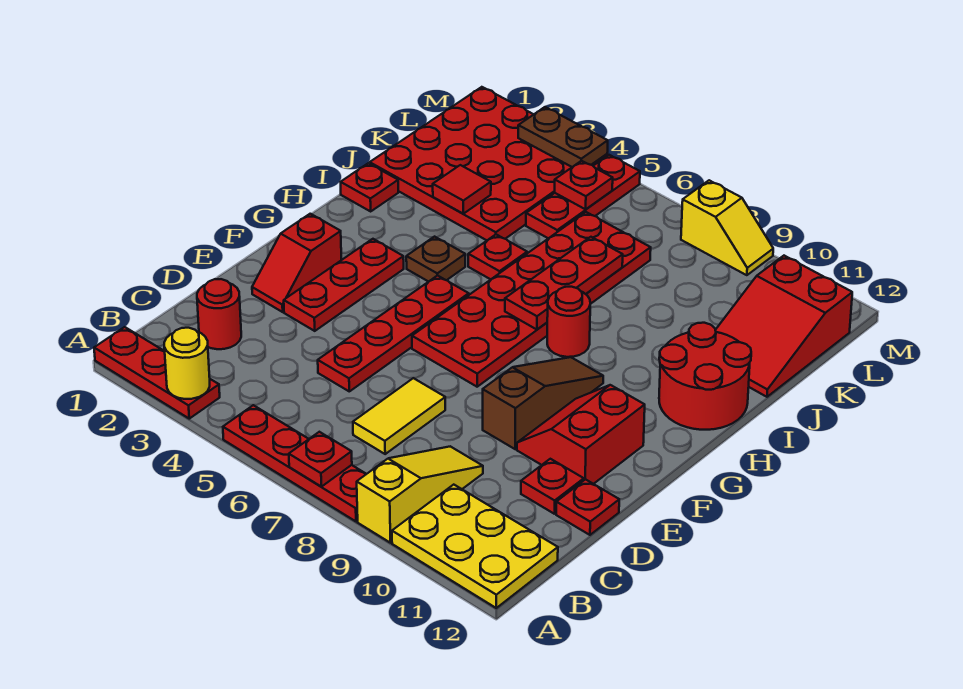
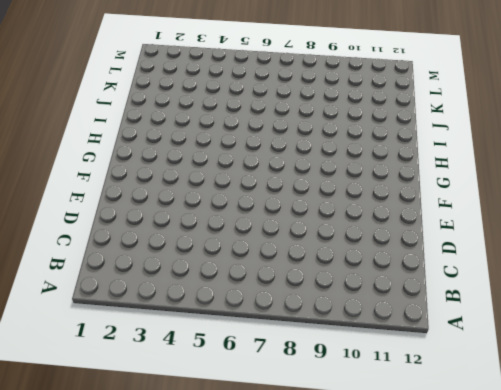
none -> red plate A1:A3 level 1
none -> red plate A5:A8 level 1
none -> yellow slope A9:C9 level 1 top A

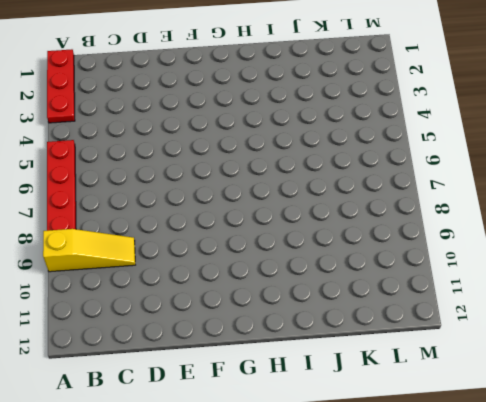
none -> yellow plate A10:B12 level 1
none -> red round brick C2 level 1
none -> yellow tile C7:D7 level 1

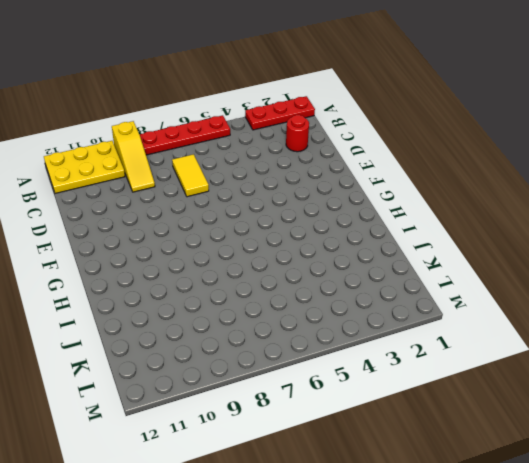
none -> red plate D5:G5 level 1
none -> red plate D11 level 1
none -> red plate D12 level 1

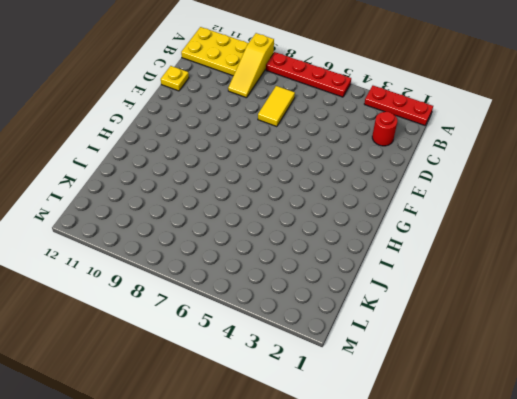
yellow plate D12 level 1 -> red plate D12 level 1
none -> red plate D5:G5 level 1
none -> red plate D11 level 1
none -> red slope E2:F2 level 1 top F

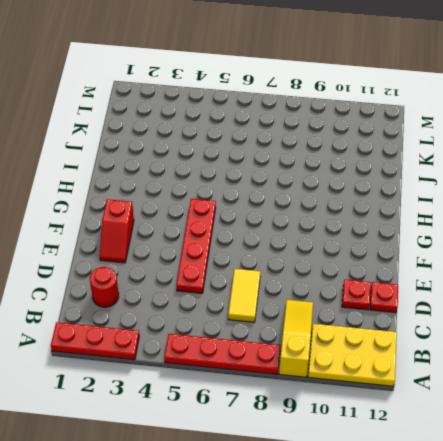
none -> red plate E3:G3 level 1
none -> brown slope E9:G9 level 1 top E
none -> red slope E10:F11 level 1 top 11

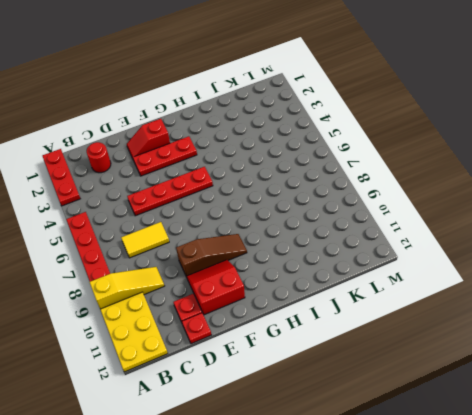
none -> red plate F6:K7 level 1
none -> brown plate H4 level 1
none -> red round brick H8 level 1

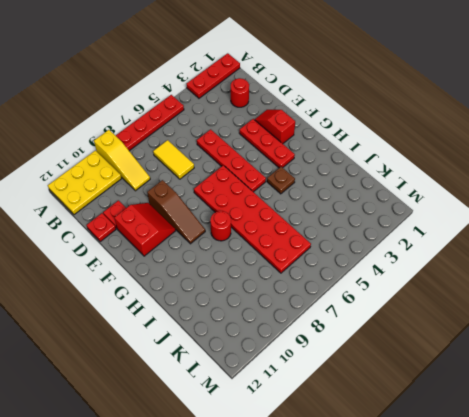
none -> red round brick H11:I12 level 1
none -> red plate I1 level 1
none -> red plate I5 level 1

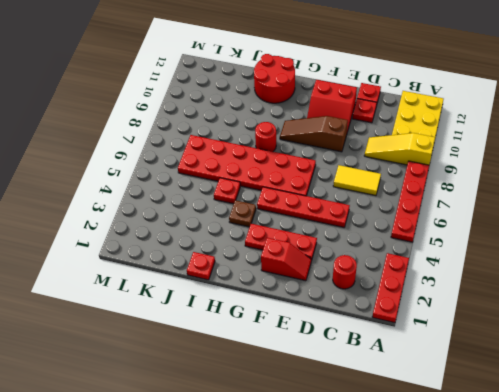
none -> red plate J1:M4 level 1
none -> red slope J11:L12 level 1 top L
none -> red plate K5:M5 level 1

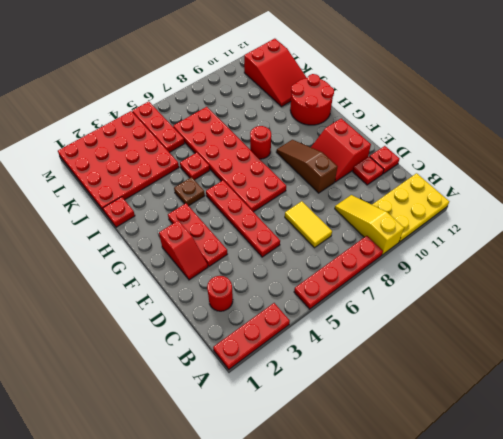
none -> yellow slope M8:M9 level 1 top 8
none -> yellow round brick A3 level 2
none -> red plate A7 level 2

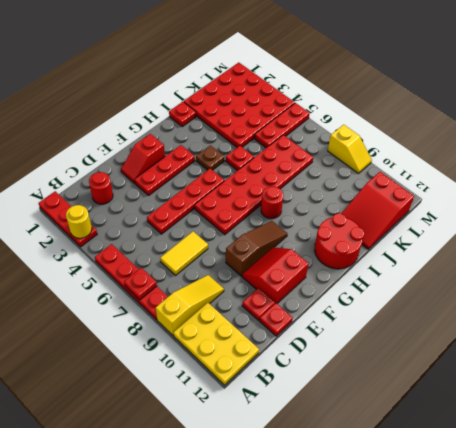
none -> red plate H7:J7 level 2
none -> red tile J3 level 2
none -> red plate L5 level 2

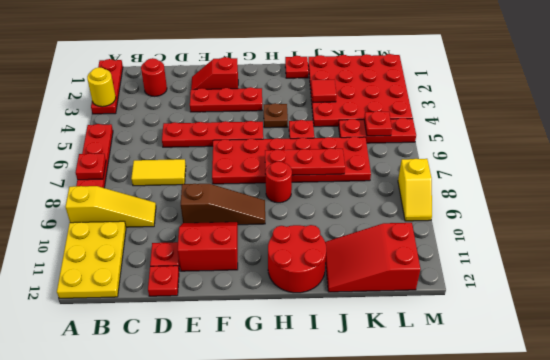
none -> brown plate M3:M4 level 2

